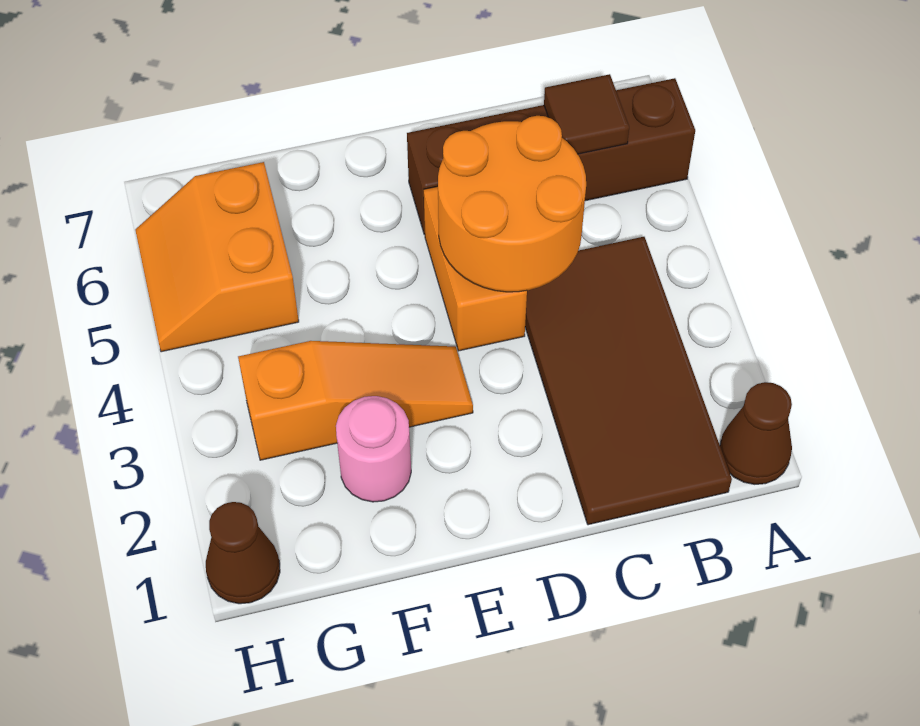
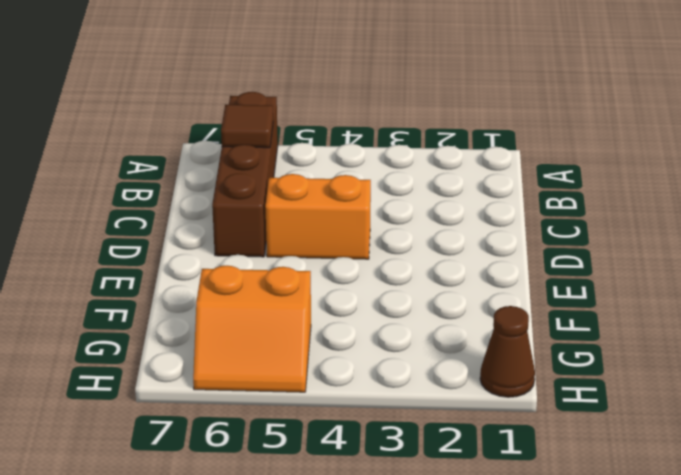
none -> brown cone A1 level 1
none -> brown tile B1:C4 level 1

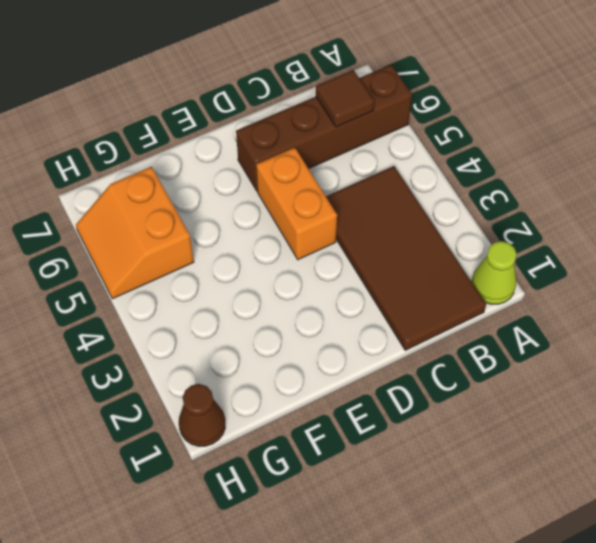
lime cone A1 level 1 -> brown cone A1 level 1
none -> orange slope E3:G3 level 1 top G
none -> pink round brick F2 level 1

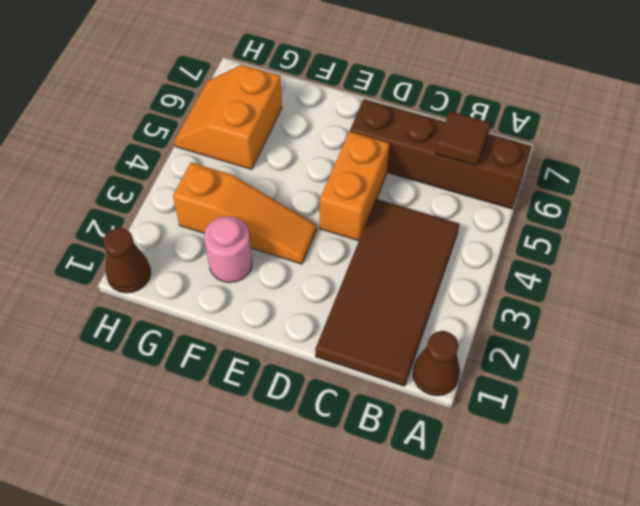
none -> orange round brick C4:D5 level 2

